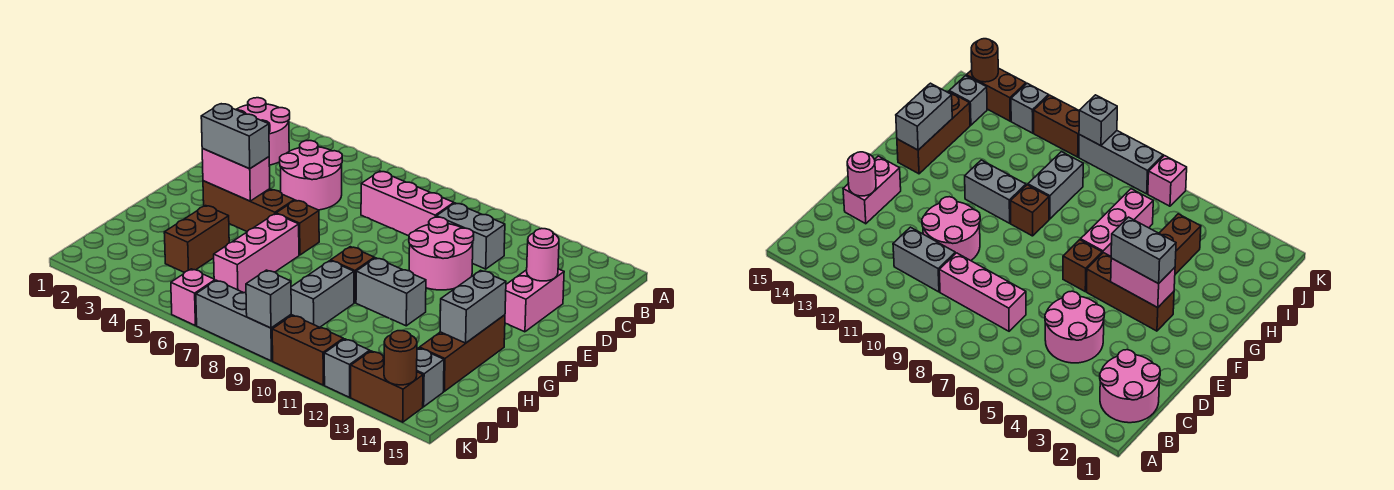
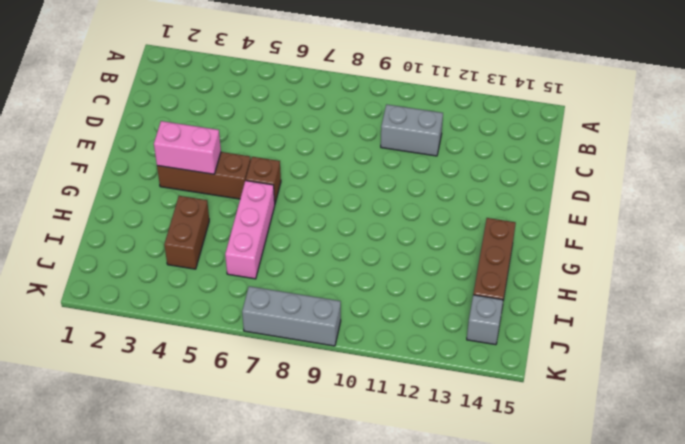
none -> pink round brick B1:C2 level 1
none -> pink round brick C4:D5 level 1
none -> pink brick C7:C9 level 1

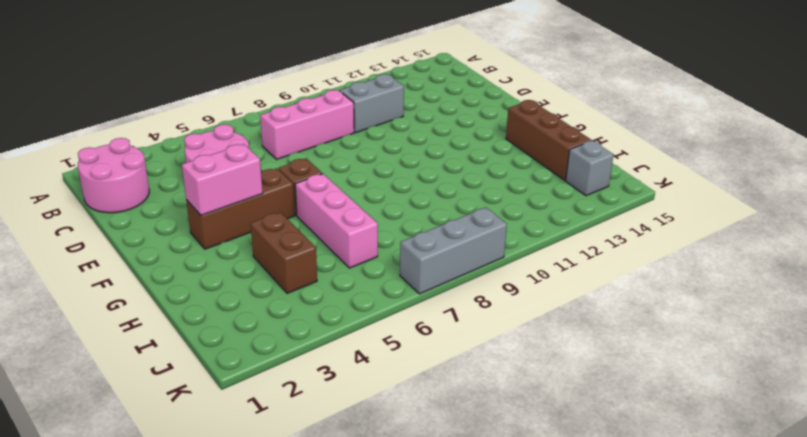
none -> pink round brick D10:E11 level 1
none -> pink brick D14:E14 level 1
none -> brown brick G9 level 1

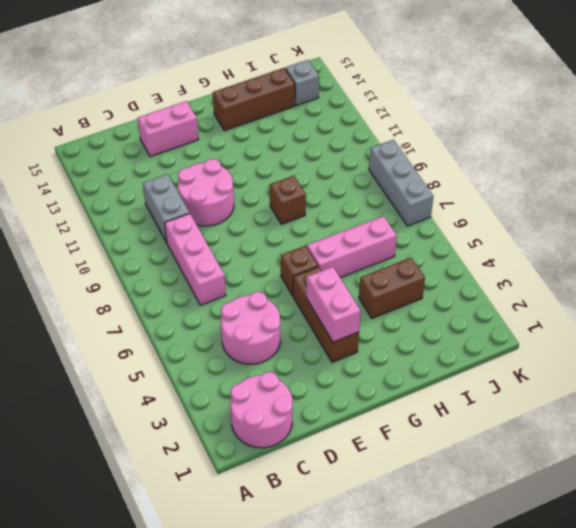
none -> grey brick G10:G11 level 1
none -> grey brick H9:I9 level 1
none -> pink brick K6 level 1

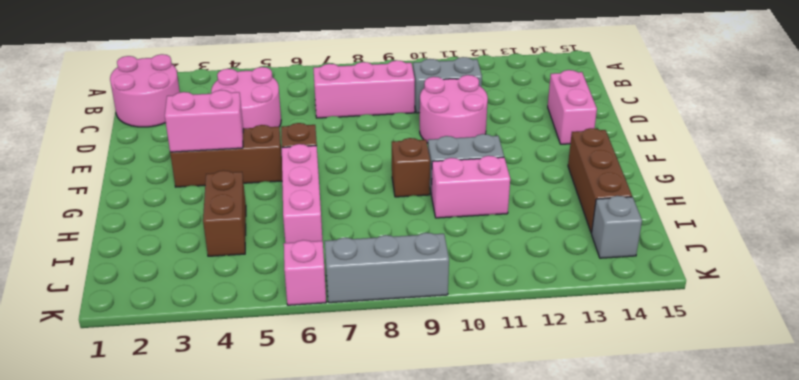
pink brick H10:H11 level 1 -> none
none -> grey brick H9:I9 level 1
none -> brown brick K10:K11 level 1
none -> grey brick K12 level 1

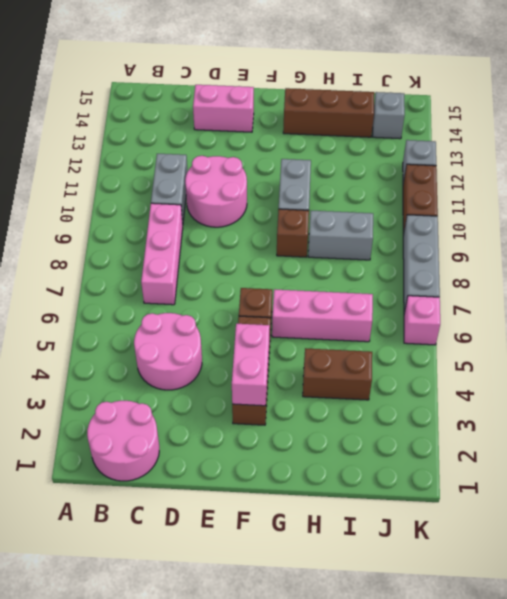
none -> brown brick K13:K14 level 1
none -> pink round brick D14 level 2
none -> grey brick G14:H14 level 2

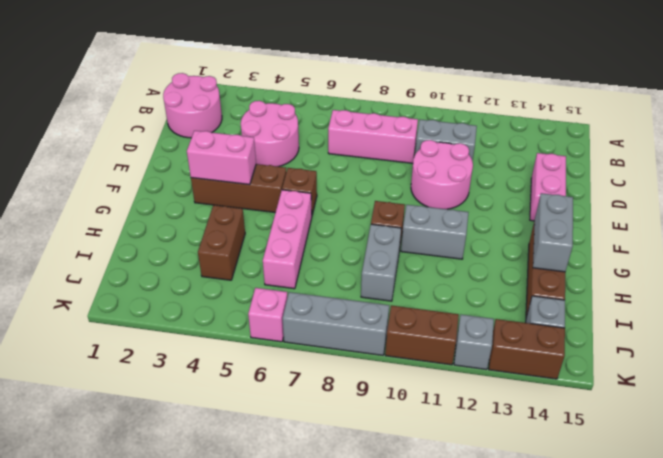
none -> pink round brick D14 level 2
none -> grey brick K9 level 2
none -> brown round brick K14 level 2

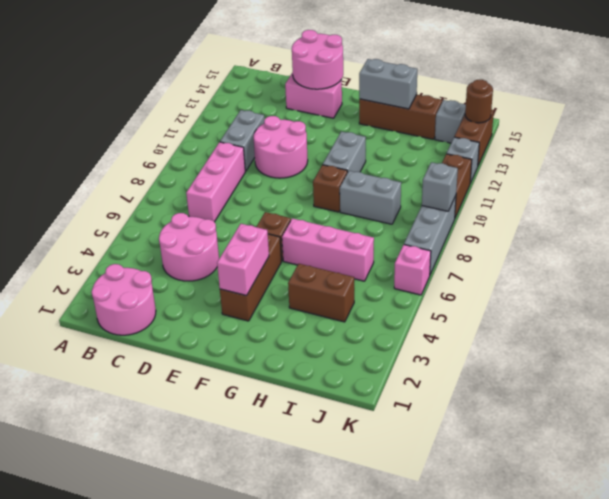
pink round brick D14:E15 level 2 -> pink round brick D14 level 2
none -> grey brick F3:F4 level 3

